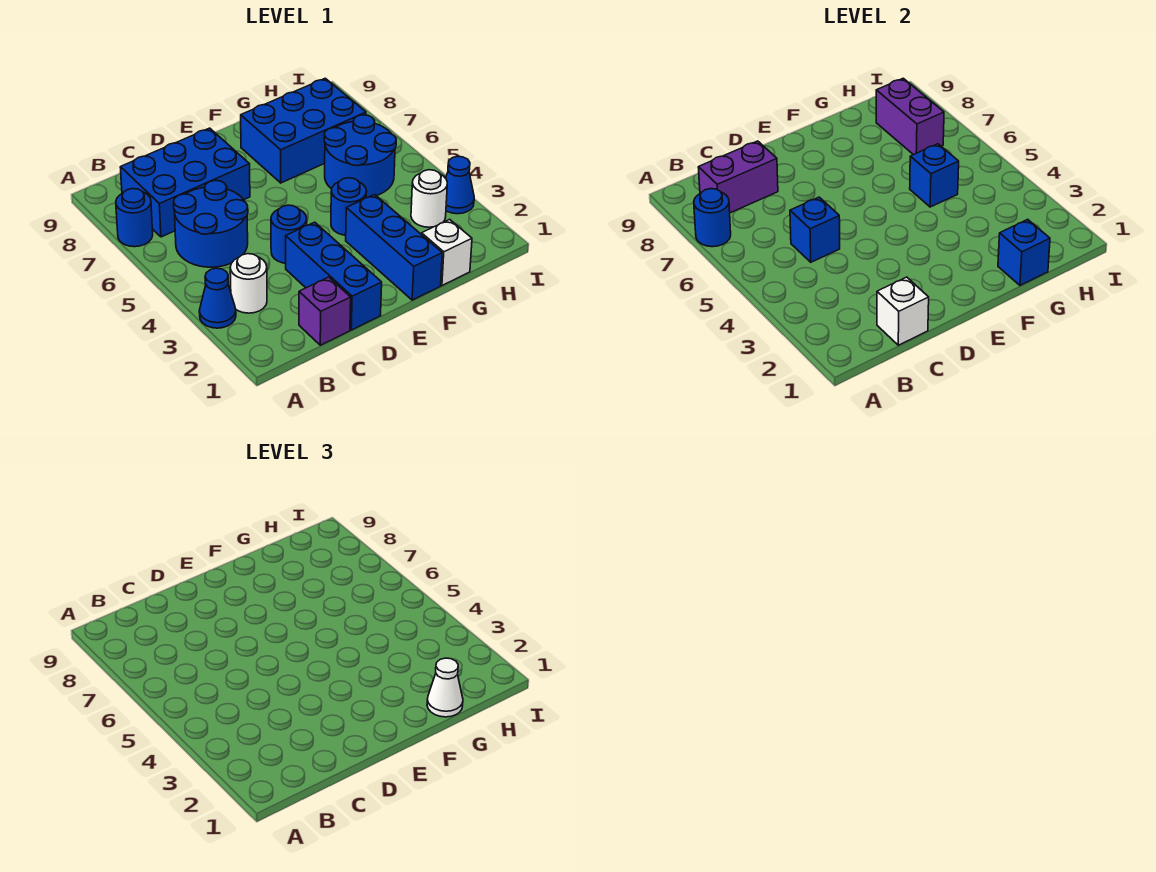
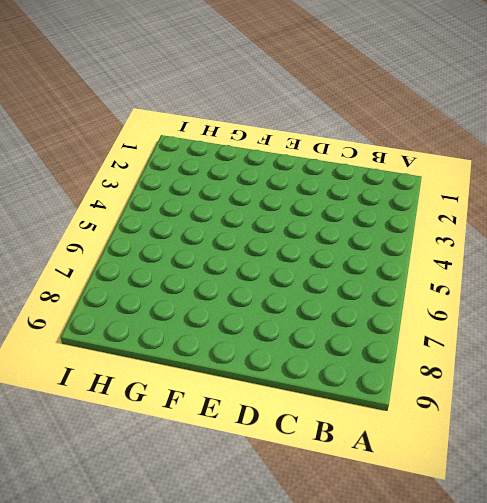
none -> blue cone A3 level 1
none -> blue round brick A7 level 1
none -> white round brick B3 level 1

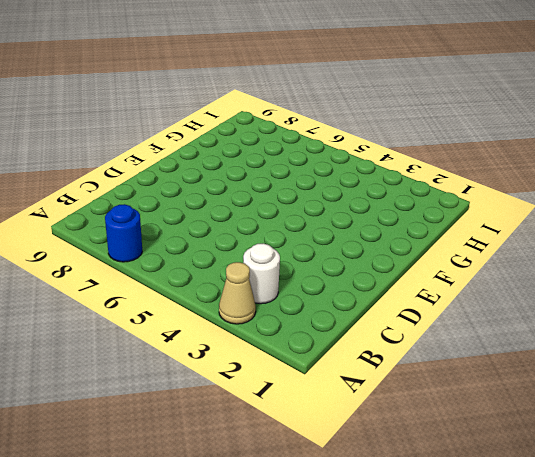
tan cone A3 level 1 -> blue cone A3 level 1
none -> blue round brick B5:C6 level 1
none -> blue brick B7:D8 level 1
none -> purple brick C1 level 1

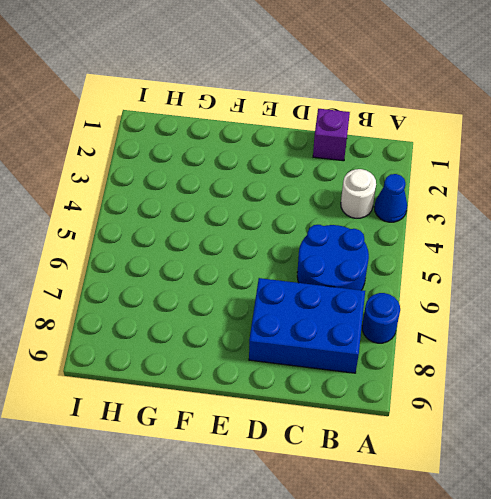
none -> blue brick D1:D3 level 1
none -> blue round brick D4 level 1
none -> blue brick F1:F3 level 1

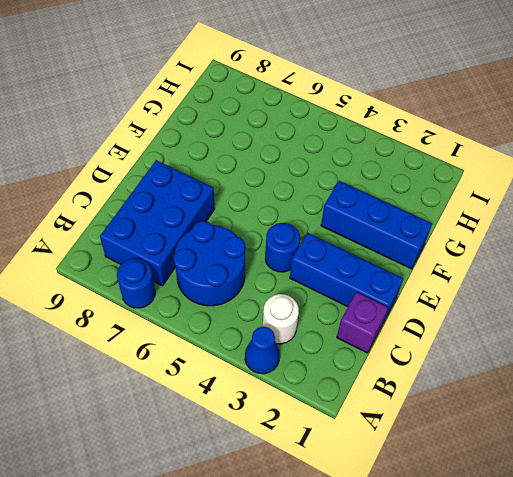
none -> blue round brick F4 level 1
none -> blue brick F7:H8 level 1
none -> white brick G1 level 1

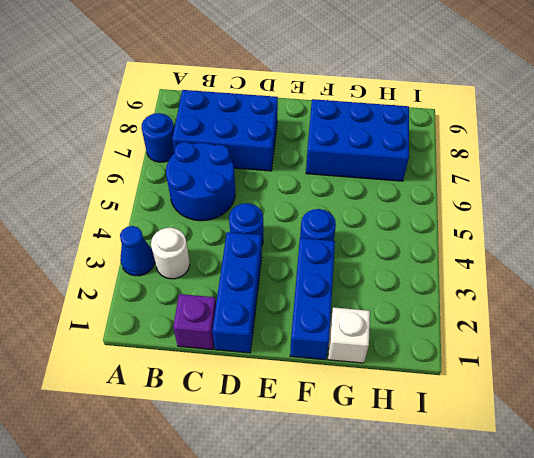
none -> blue round brick G5:H6 level 1
none -> white round brick H3 level 1
none -> blue cone I3 level 1

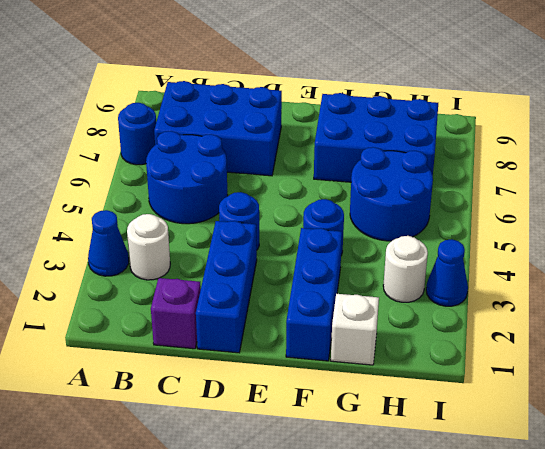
none -> blue round brick A7 level 2
none -> purple brick B8:C8 level 2
none -> white brick C1 level 2

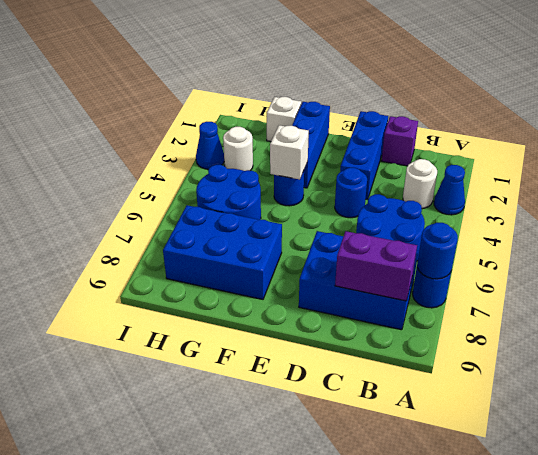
white brick F4 level 2 -> white brick C1 level 2
none -> blue brick C5 level 2
none -> blue brick G1 level 2
none -> blue brick G5 level 2

